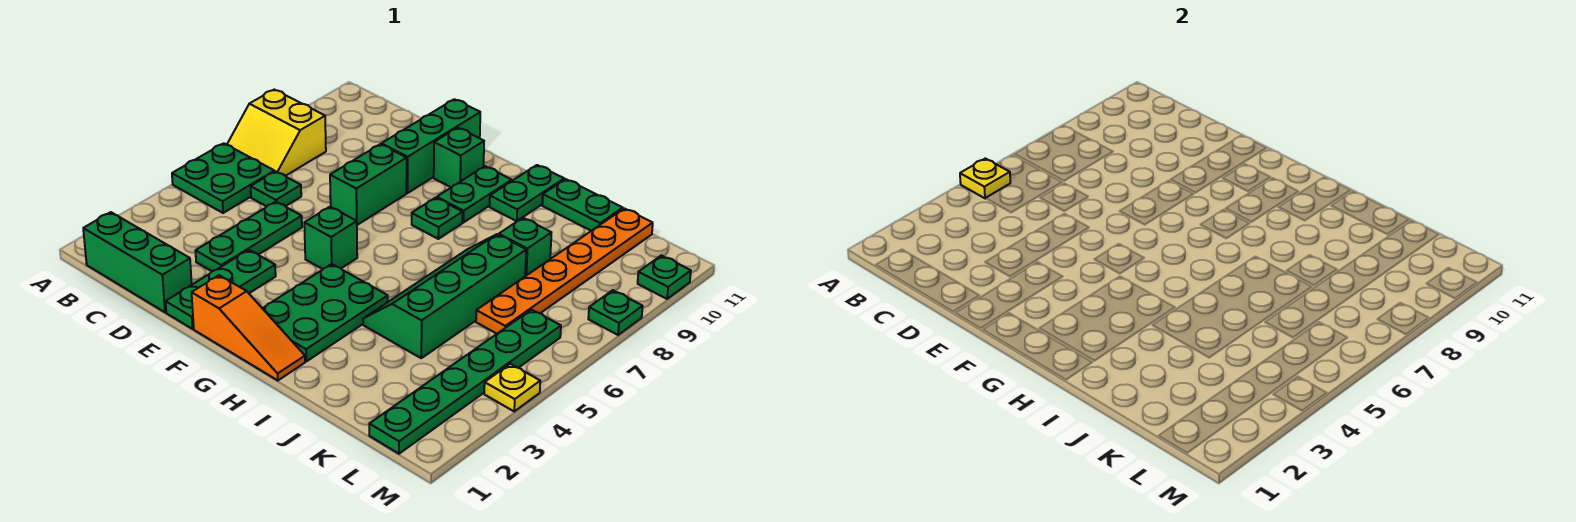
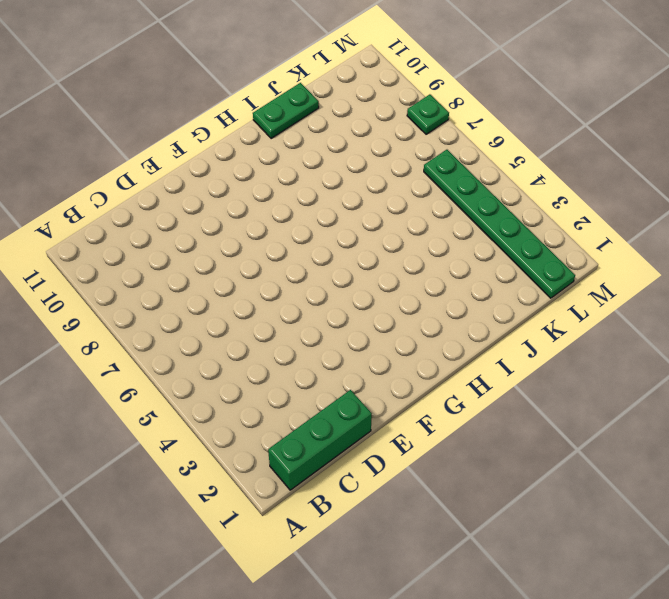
none -> green plate A5:B6 level 1
none -> yellow slope A7:B8 level 1 top 8
none -> green plate C6 level 1

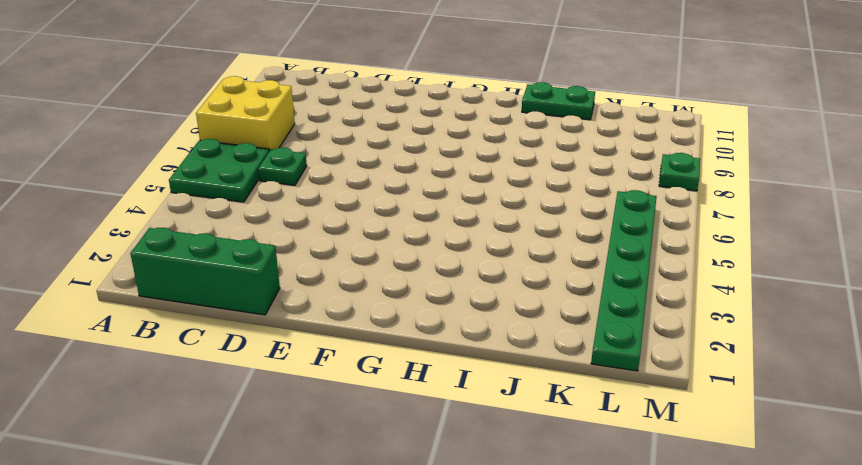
yellow brick A7:B8 level 1 -> yellow slope A7:B8 level 1 top 8
none -> green plate D3:D5 level 1
none -> green plate E1:E3 level 1
none -> green brick E7:E8 level 1

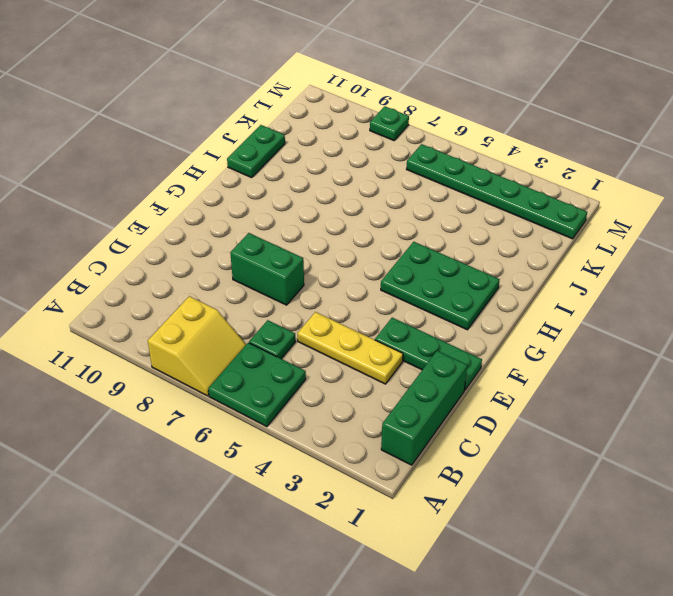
yellow plate D3:D5 level 1 -> green plate D3:D5 level 1
none -> green brick E9:E11 level 1
none -> orange slope F1:H1 level 1 top F
none -> green brick F5 level 1

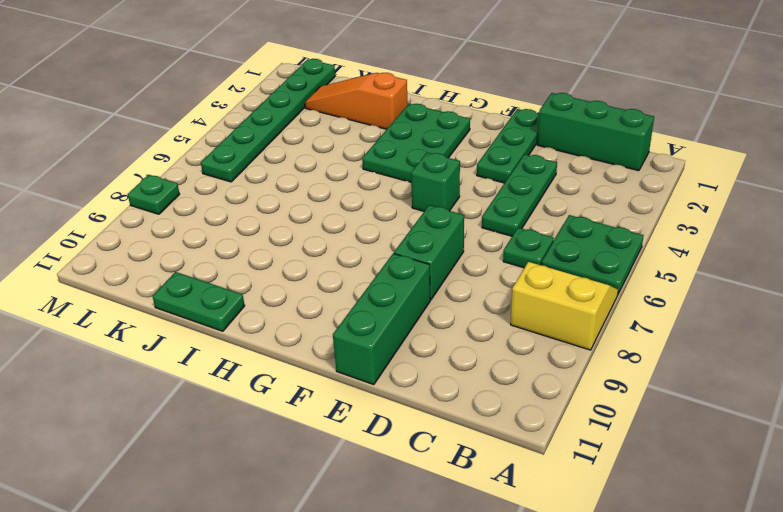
orange slope I2:K2 level 1 top I -> orange slope F1:H1 level 1 top F
none -> green brick F10 level 1
none -> green plate G8 level 1
none -> green plate G9:G10 level 1

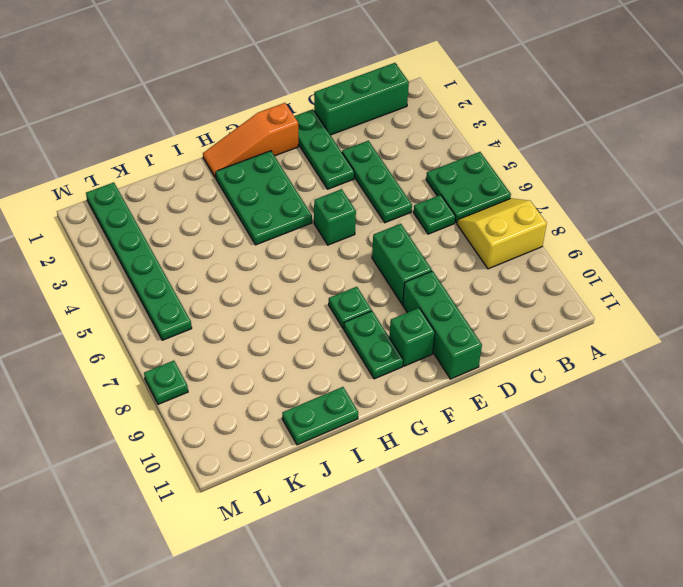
none -> green plate H10:H11 level 1
none -> green slope I4:J7 level 1 top J
none -> green brick J8 level 1

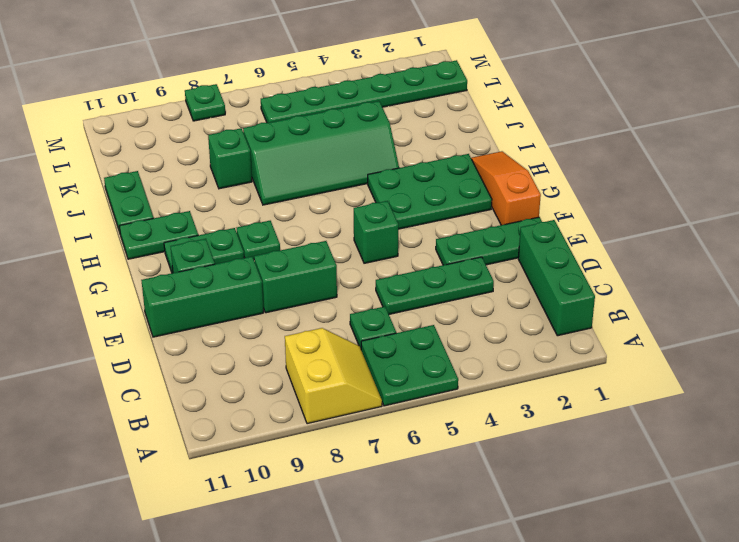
none -> orange plate K6:K11 level 1
none -> yellow plate M4 level 1
none -> green plate M10 level 1

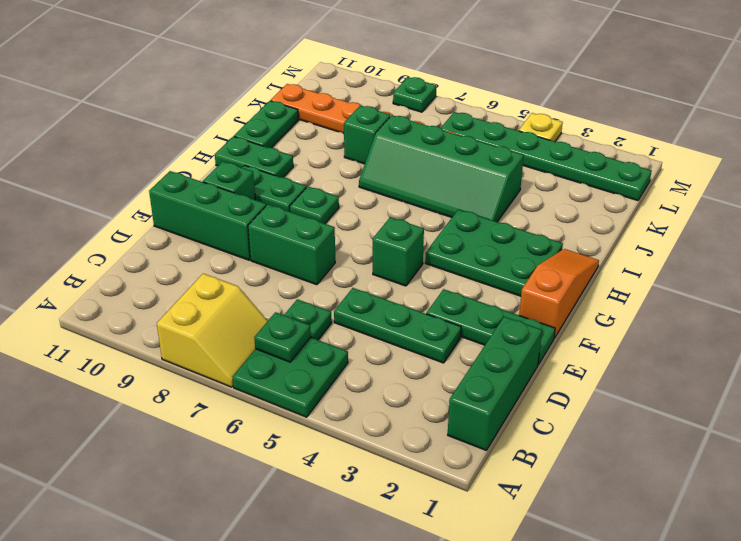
green plate B6 level 2 -> green plate M10 level 1
none -> yellow plate A5 level 2

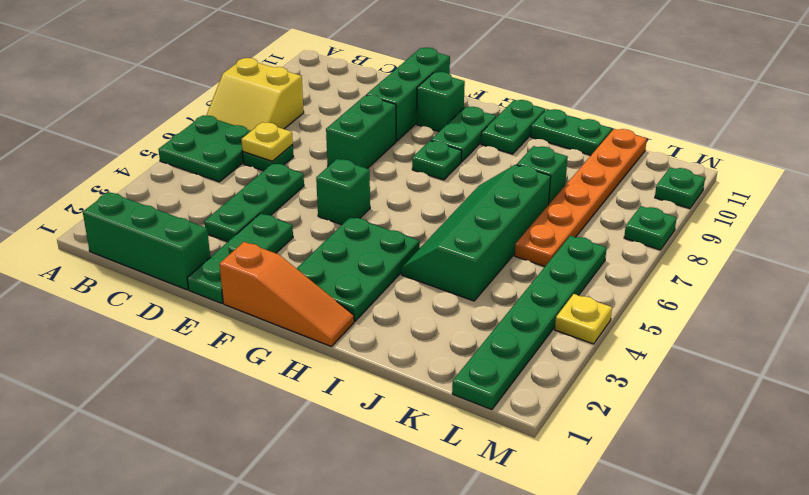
yellow plate C6 level 2 -> yellow plate A5 level 2

